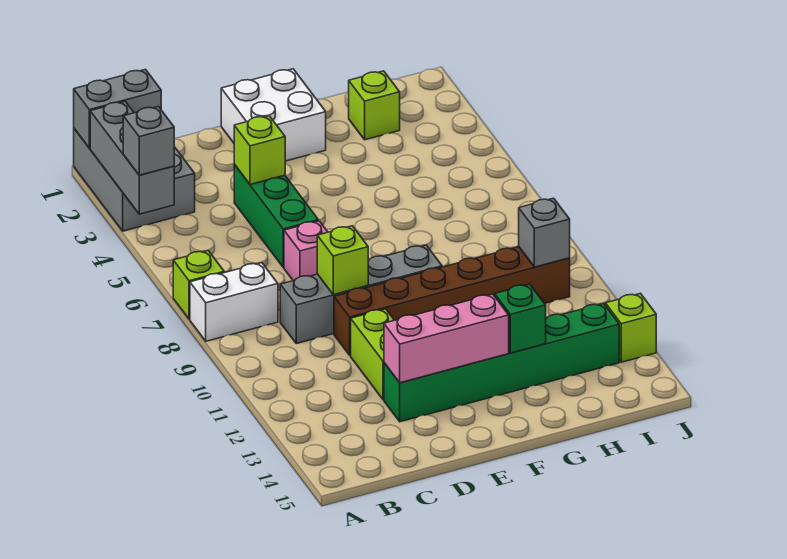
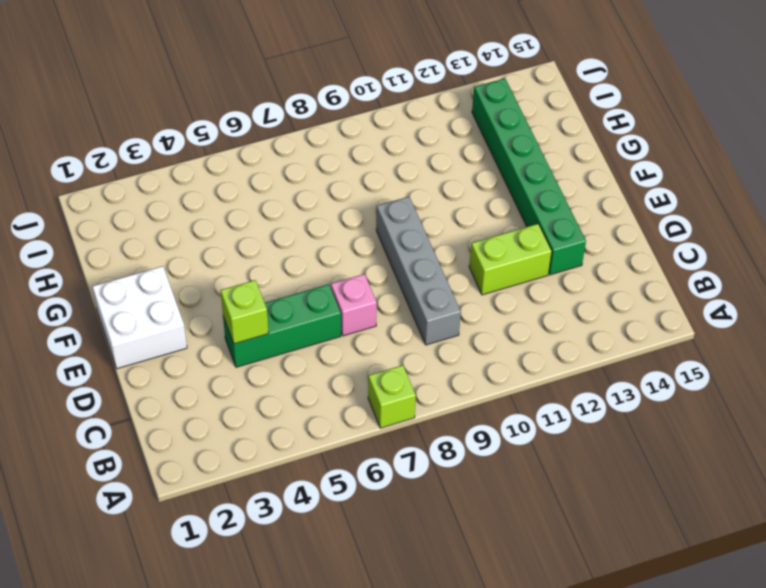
none -> grey brick A1:B3 level 1
none -> white brick A8:B8 level 1
none -> brown brick D10:I10 level 1

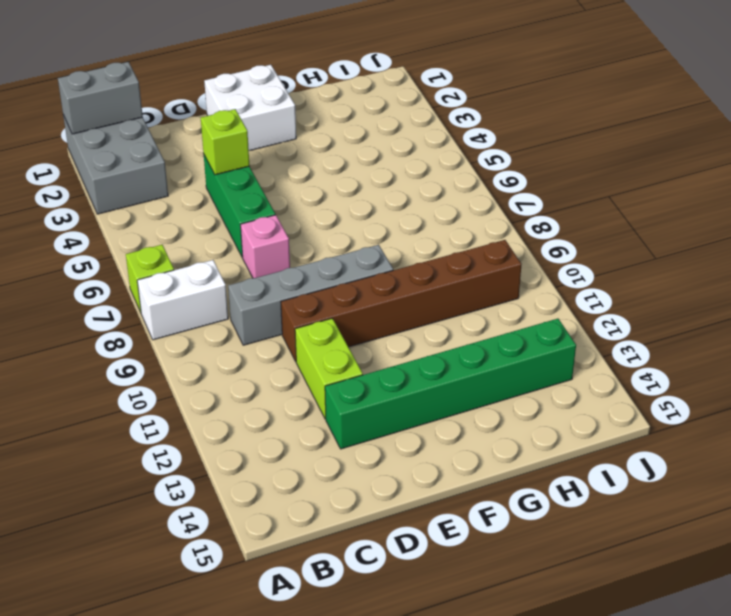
none -> lime brick H2 level 1
none -> lime brick J13 level 1
none -> grey brick A2:A4 level 2

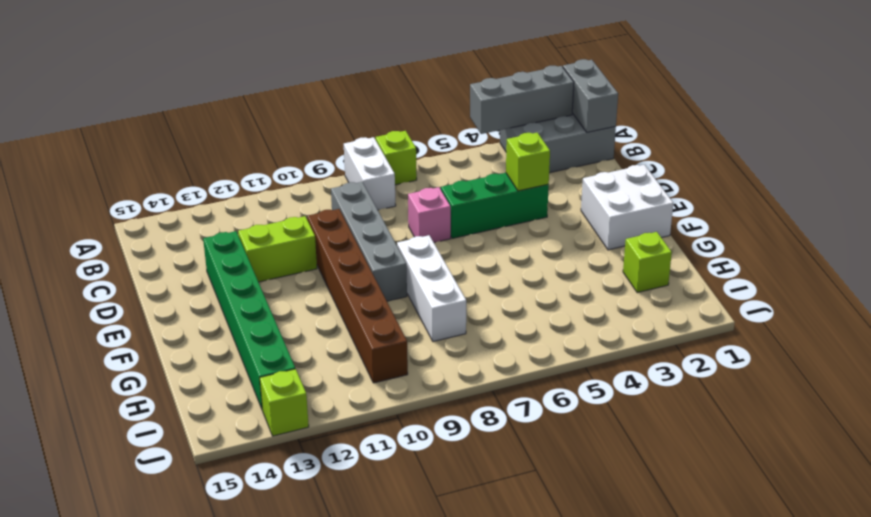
white brick F8:H8 level 1 -> none
none -> lime brick D9 level 2
none -> pink brick D13:F13 level 2
none -> green brick G13 level 2

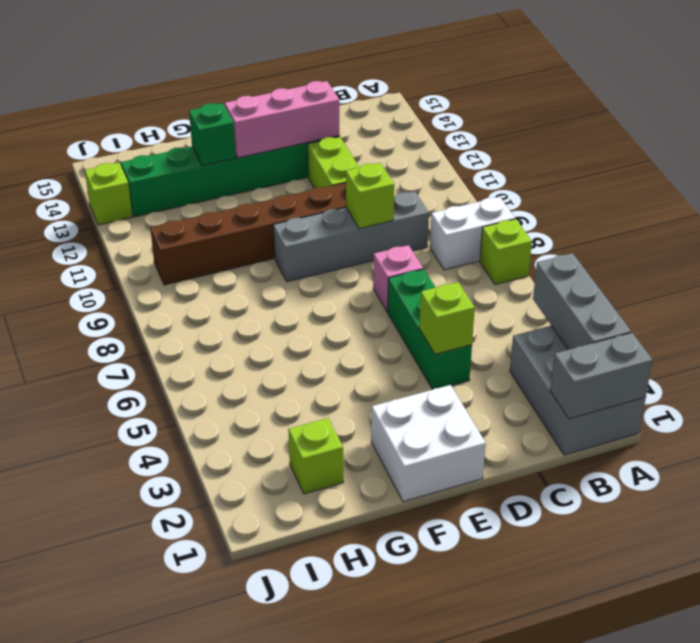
none -> grey brick I10 level 2
none -> grey brick A4 level 3

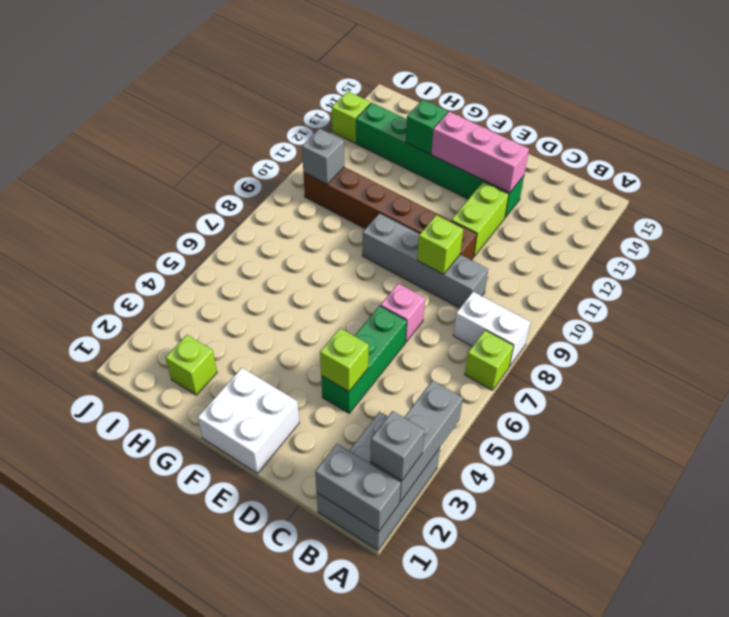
grey brick A2 level 3 -> grey brick A4 level 3

